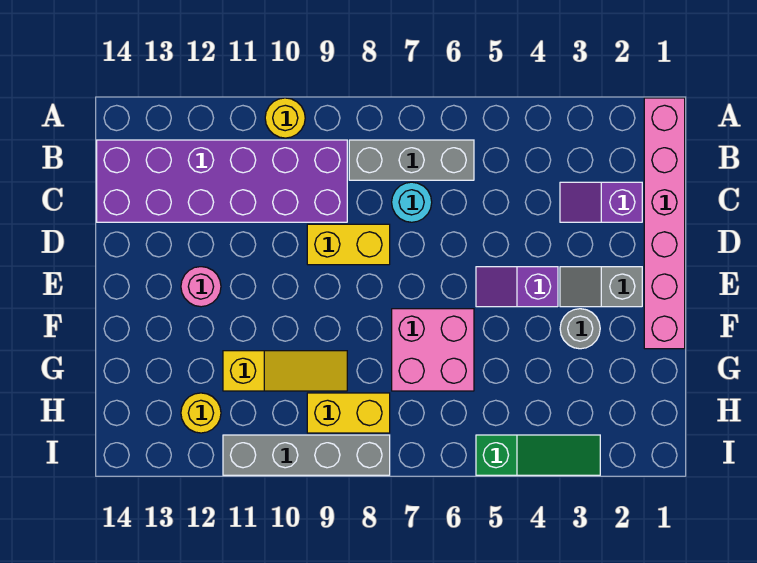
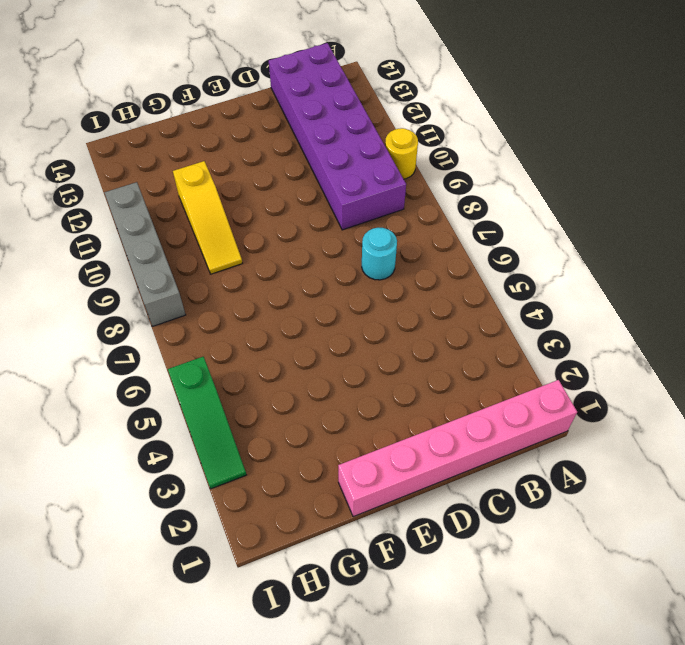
none -> grey brick B6:B8 level 1
none -> purple slope C2:C3 level 1 top 2
none -> yellow brick D8:D9 level 1

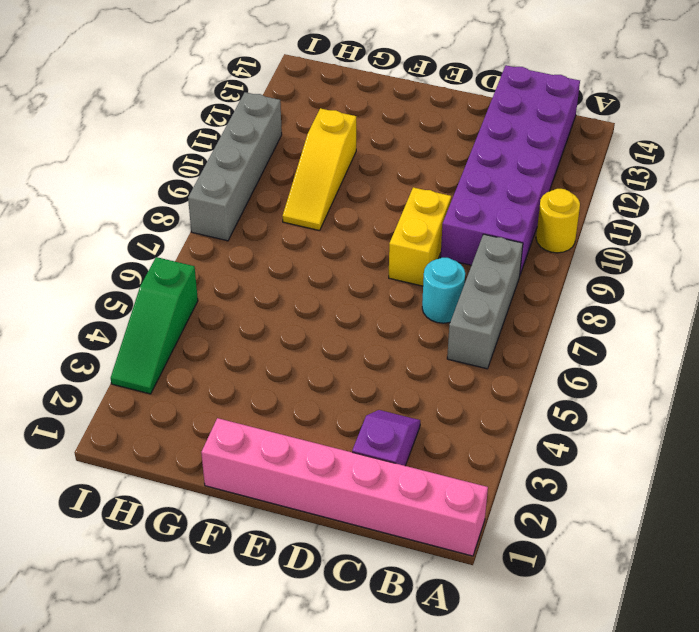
none -> grey slope E2:E3 level 1 top 2
none -> purple slope E4:E5 level 1 top 4
none -> pink round brick E12 level 1

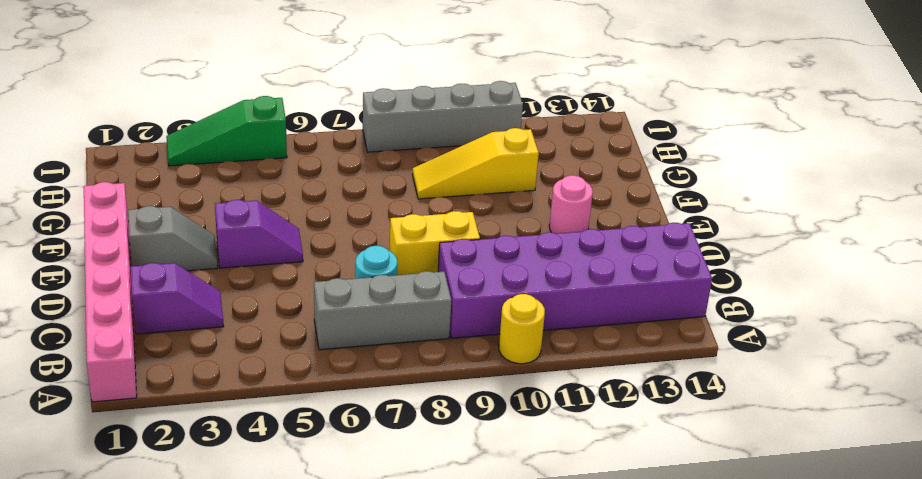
none -> grey round brick F3 level 1
none -> pink brick F6:G7 level 1
none -> yellow brick H8:H9 level 1

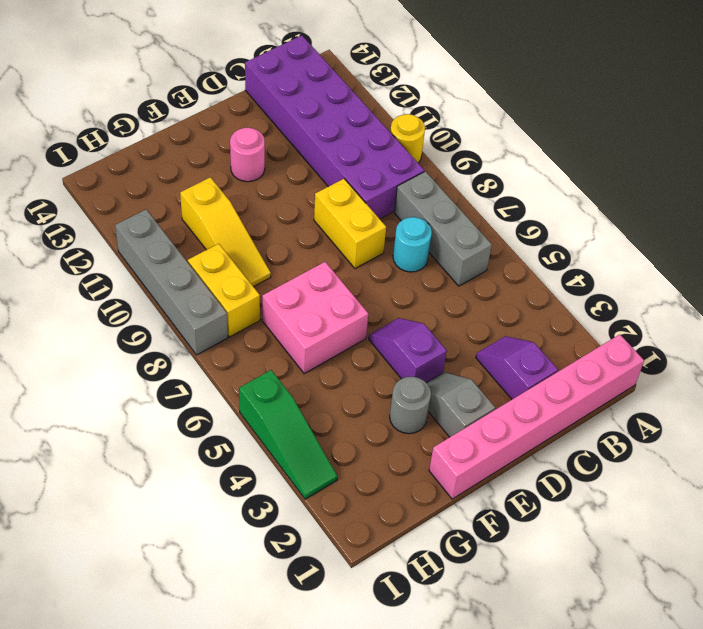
none -> yellow round brick H12 level 1

